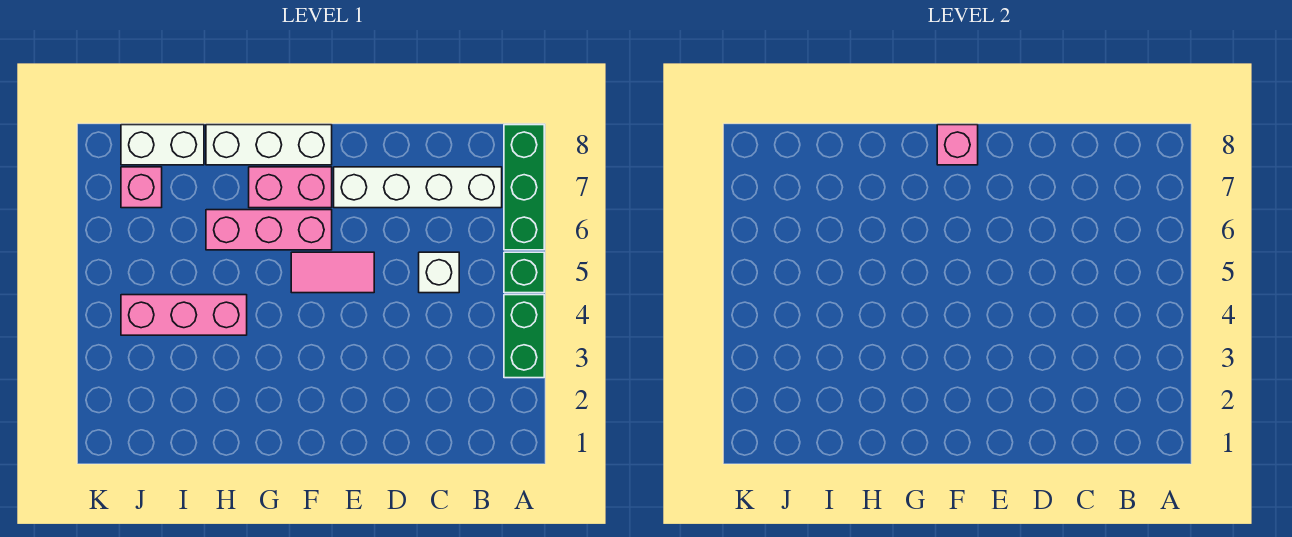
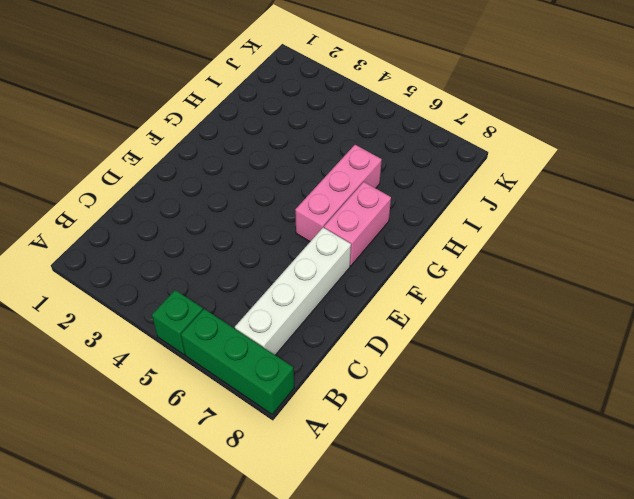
none -> green brick A3:A4 level 1
none -> white brick C5 level 1
none -> pink tile E5:F5 level 1

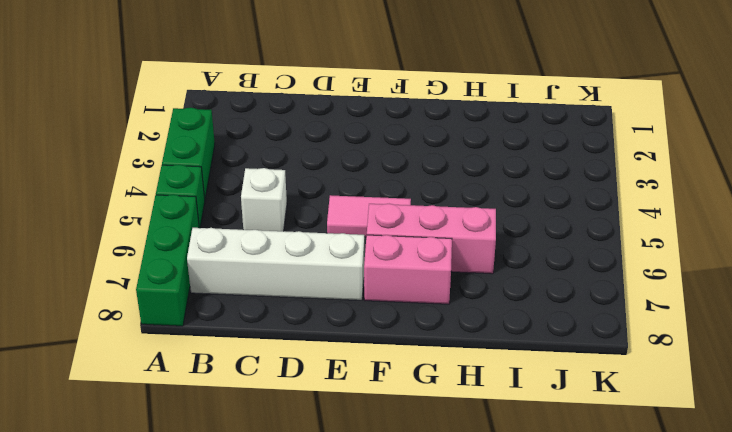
none -> white brick F8:H8 level 1
none -> pink brick H4:J4 level 1
none -> white brick I8:J8 level 1

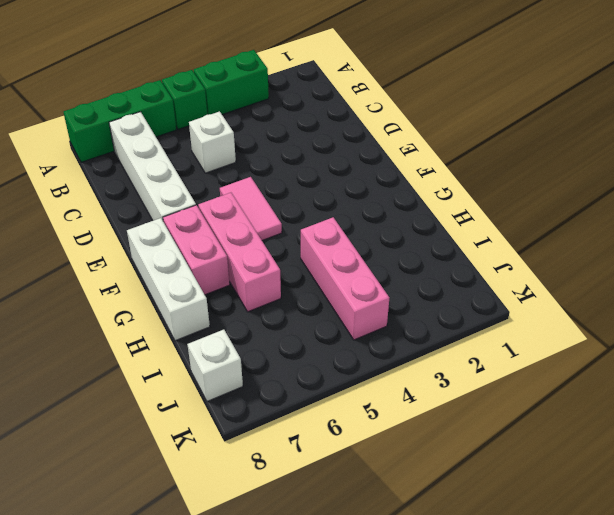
white brick J8 level 1 -> white brick I8:J8 level 1
none -> pink brick J7 level 1
none -> pink brick F8 level 2

